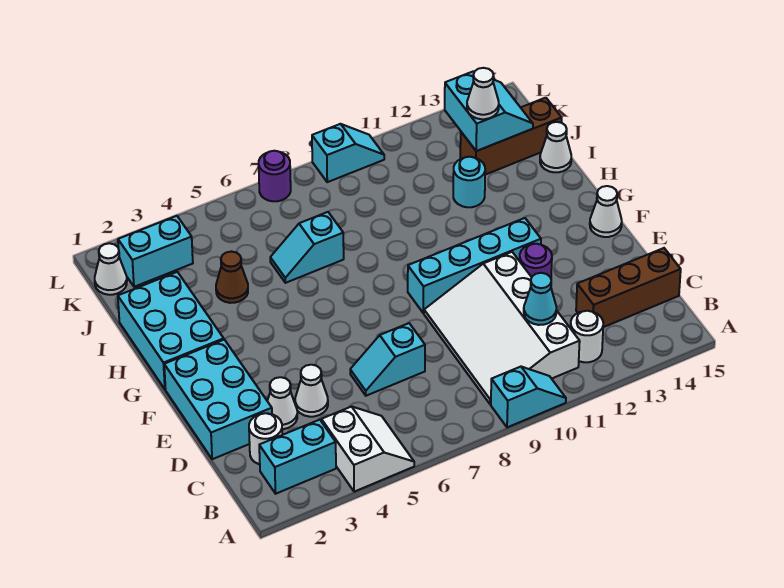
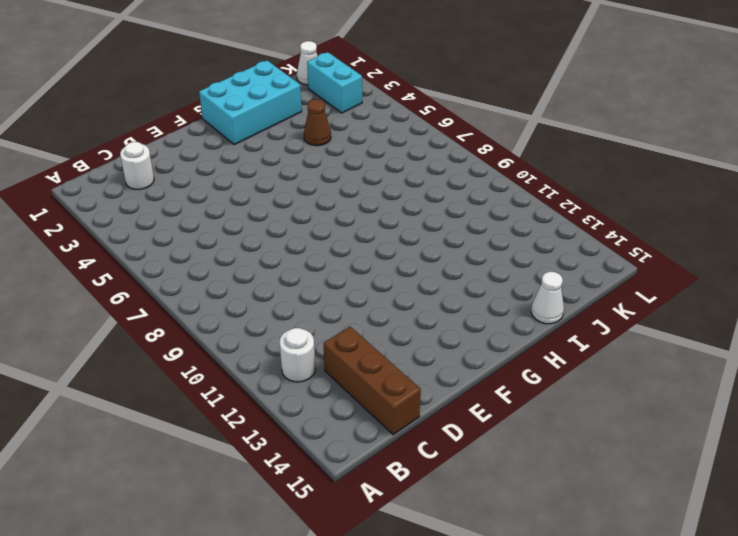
none -> white slope A4:B5 level 1 top 4
none -> cyan slope A9:A10 level 1 top 9
none -> cyan brick B2:B3 level 1

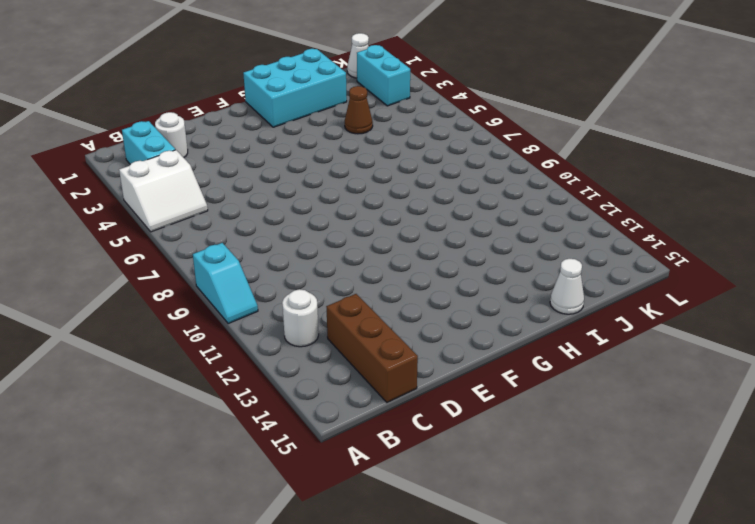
none -> white slope B9:E11 level 1 top 11
none -> cyan brick D1:F2 level 1
none -> white cone D3 level 1

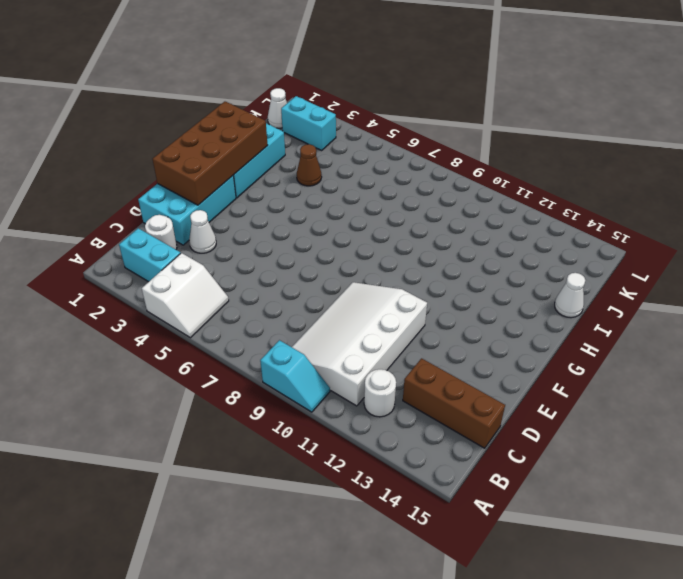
brown brick E1:H2 level 2 -> none
none -> white cone D4 level 1
none -> cyan slope D6:D7 level 1 top 7
none -> purple round brick E12 level 1

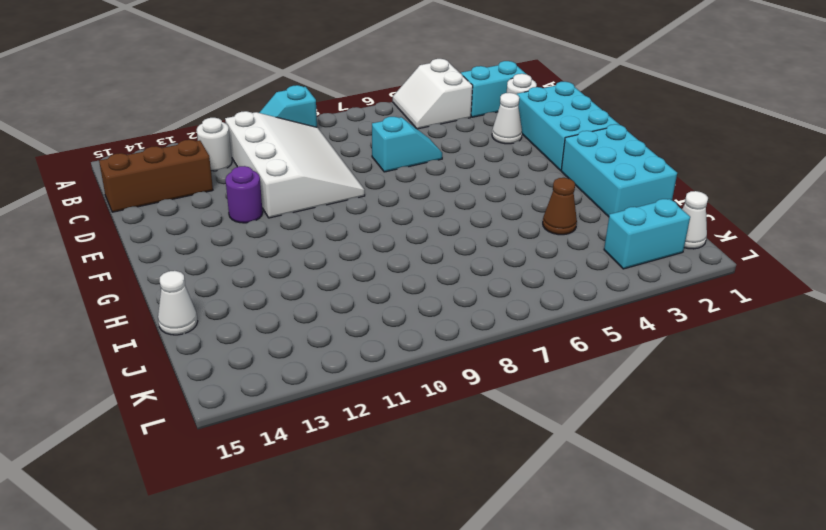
none -> white cone D4 level 1
none -> cyan brick F9:F12 level 1
none -> white cone F15 level 1

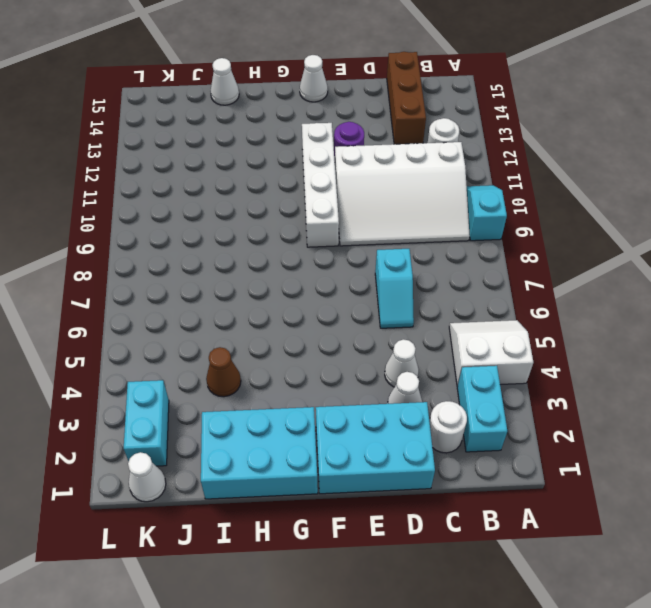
white brick F9:F12 level 1 -> cyan brick F9:F12 level 1
none -> cyan slope I6:I7 level 1 top 7
none -> cyan round brick I12 level 1
none -> brown brick J13:J15 level 1

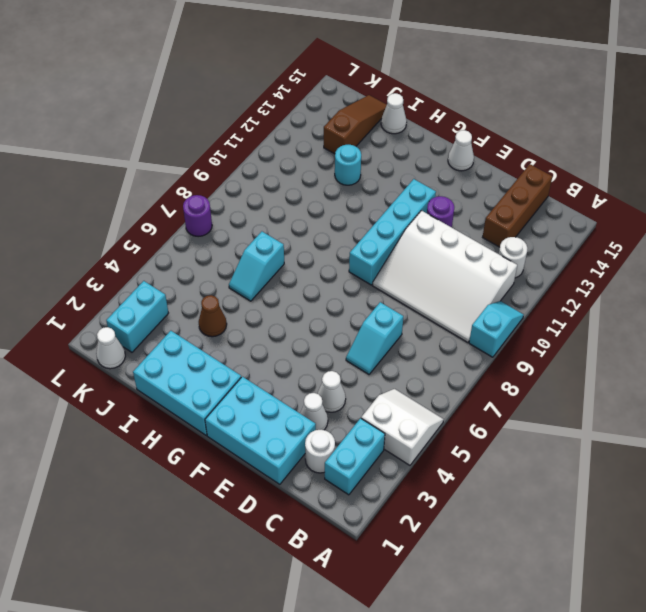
brown slope J13:J15 level 1 top 13 -> brown brick J13:J15 level 1
none -> cyan slope L9:L10 level 1 top 9
none -> cyan cone C11 level 2
none -> cyan slope J13:K14 level 2 top 13

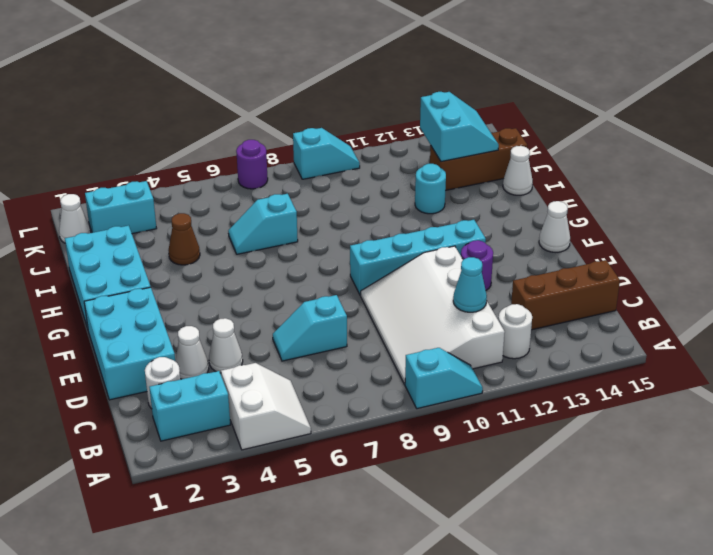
none -> white cone J13 level 3

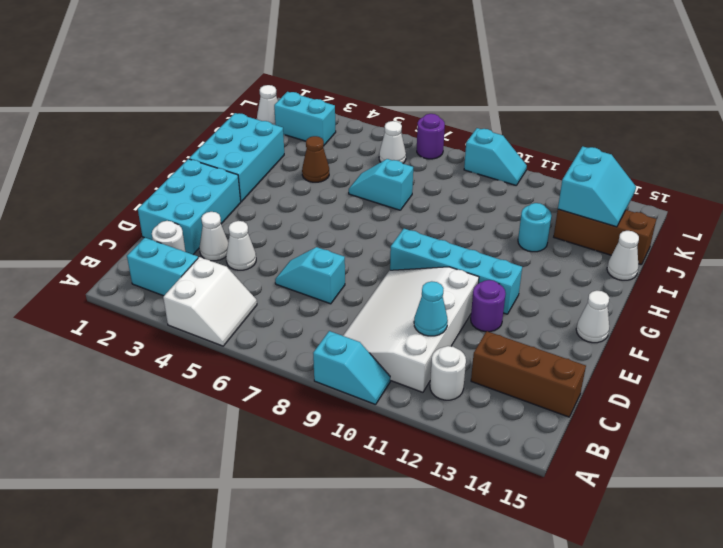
white cone K6 level 1 -> white cone J13 level 3

